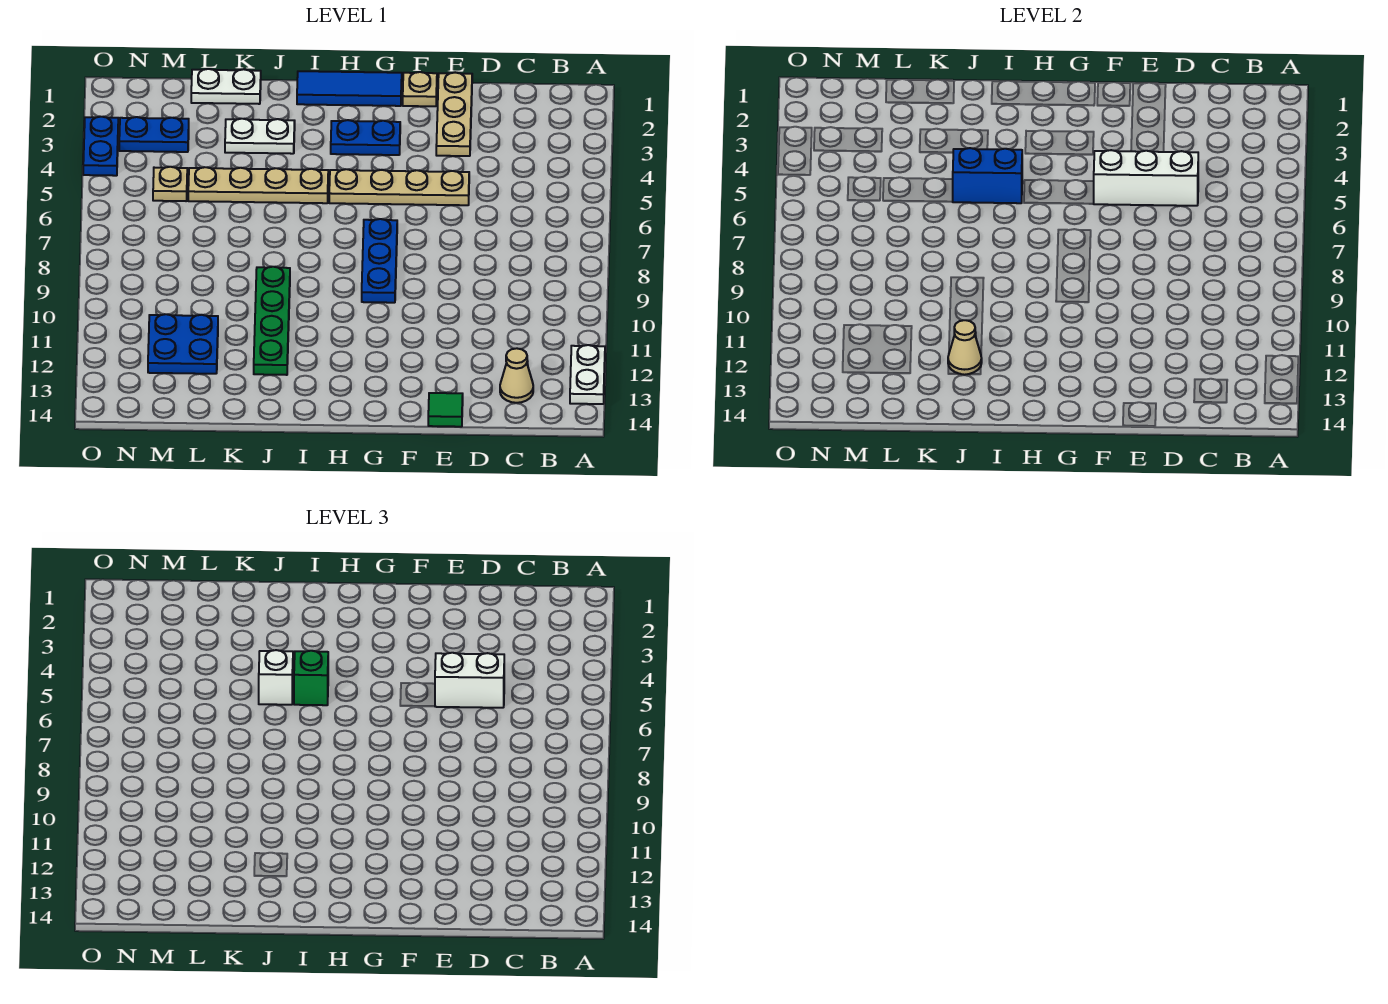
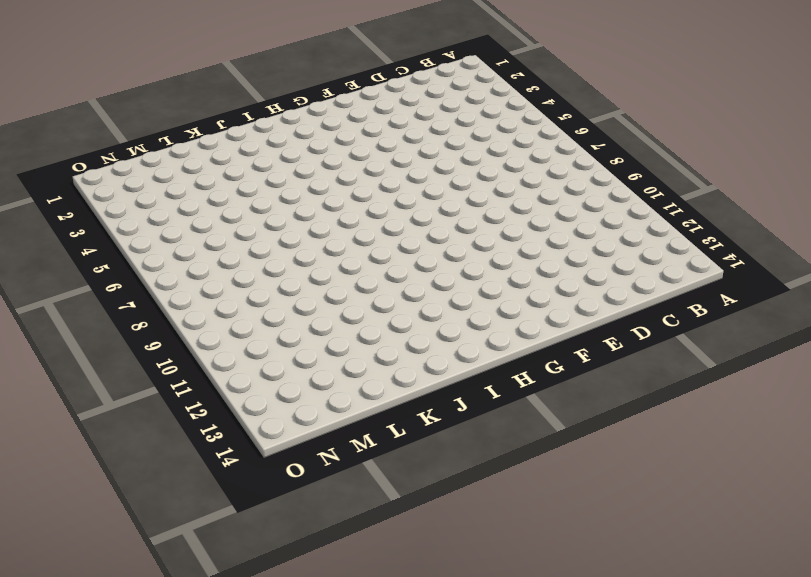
none -> white plate A12:A13 level 1
none -> tan cone C13 level 1
none -> tan plate E1:E3 level 1

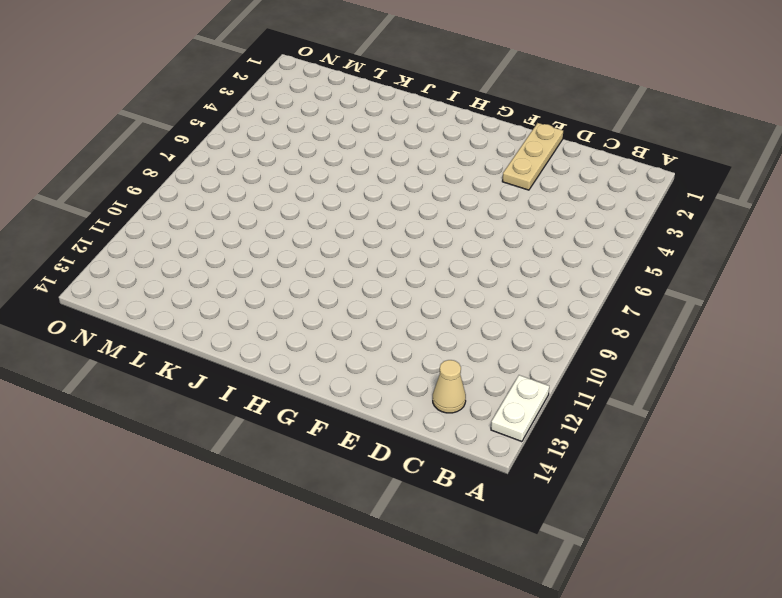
none -> tan plate E5:H5 level 1
none -> green tile E14 level 1
none -> tan plate F1 level 1

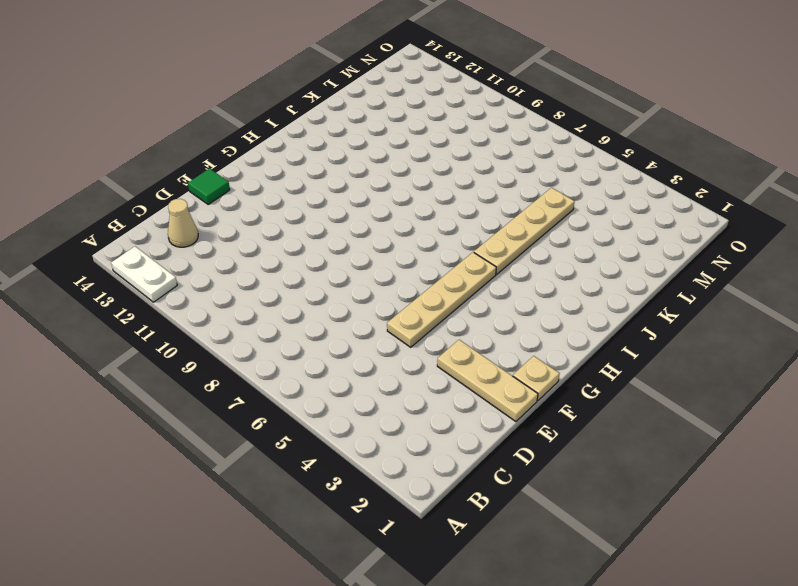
none -> blue tile G1:I1 level 1
none -> blue plate G3:H3 level 1
none -> blue plate G7:G9 level 1

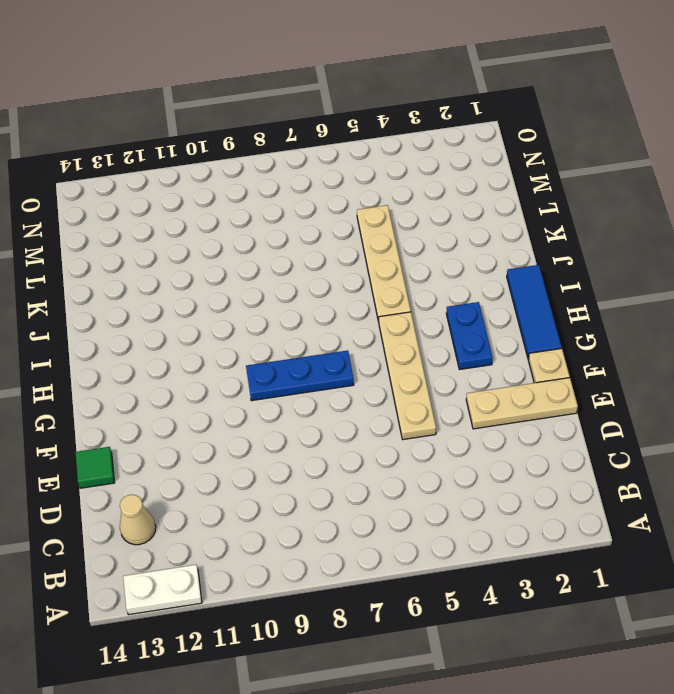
none -> white plate J3:K3 level 1
none -> green plate J9:J12 level 1
none -> white plate K1:L1 level 1

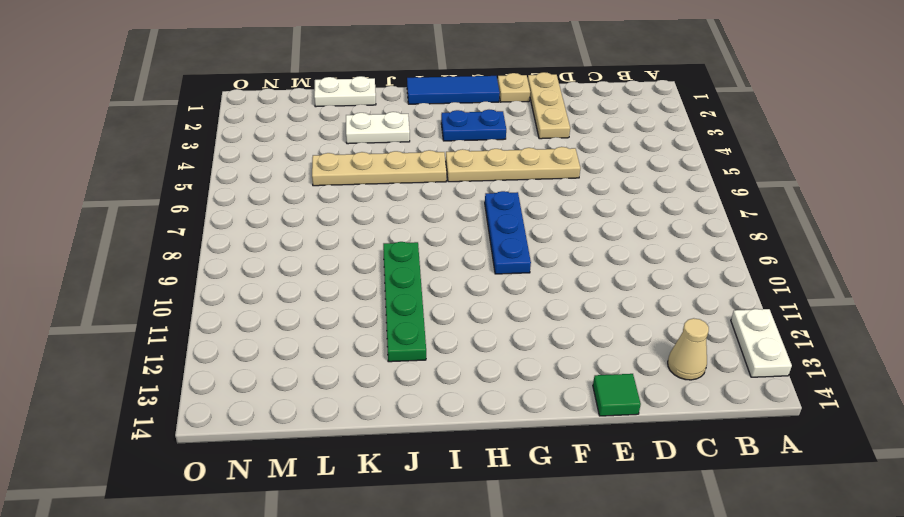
none -> blue plate L11:M12 level 1
none -> blue plate M3:N3 level 1
none -> tan plate M5 level 1

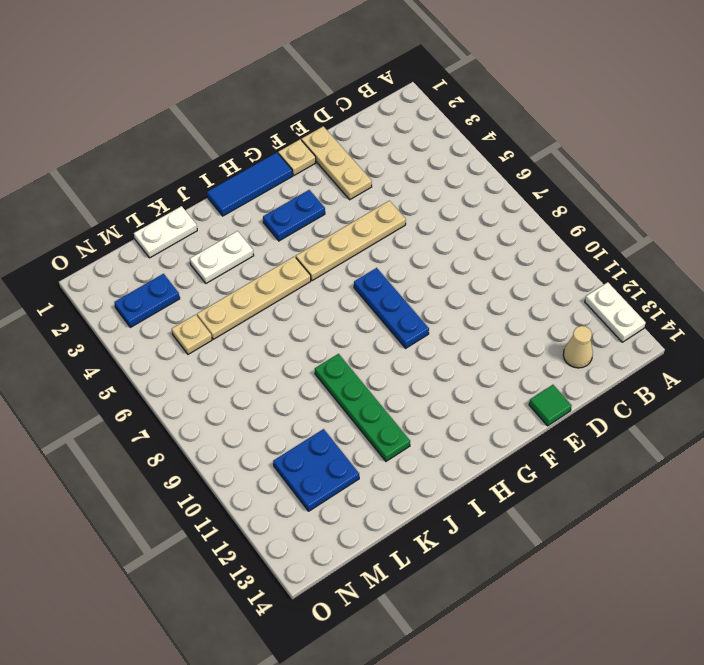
none -> blue plate O3:O4 level 1
none -> white brick D5:F5 level 2
none -> blue brick I5:J5 level 2

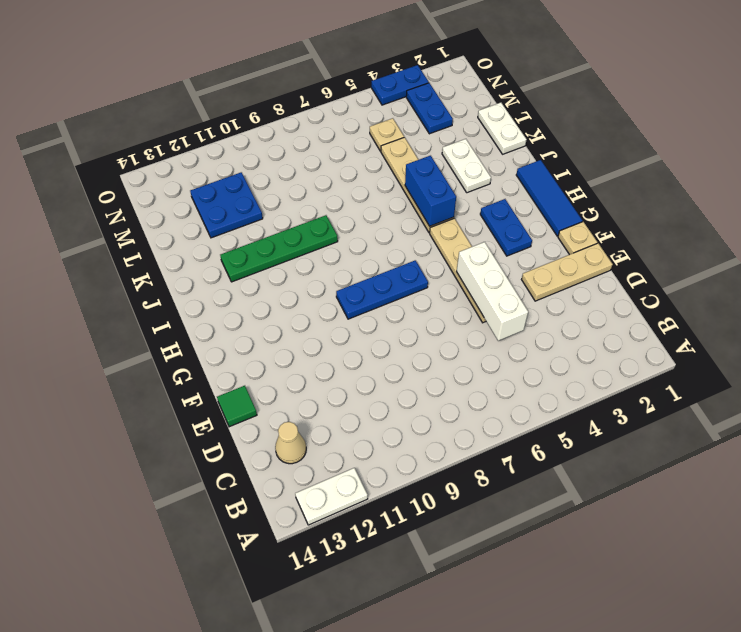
none -> tan cone J12 level 2
none -> white brick D5:E5 level 3
none -> green brick I5 level 3

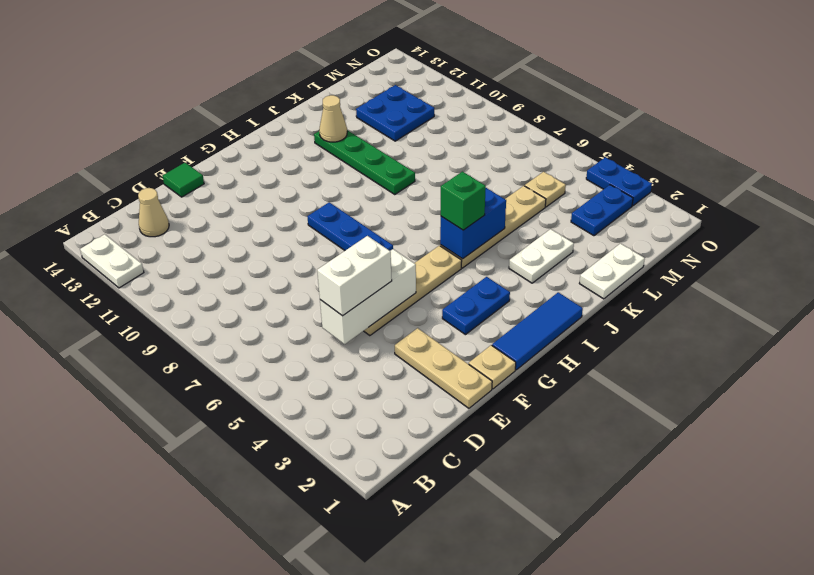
none -> white brick J5 level 3

